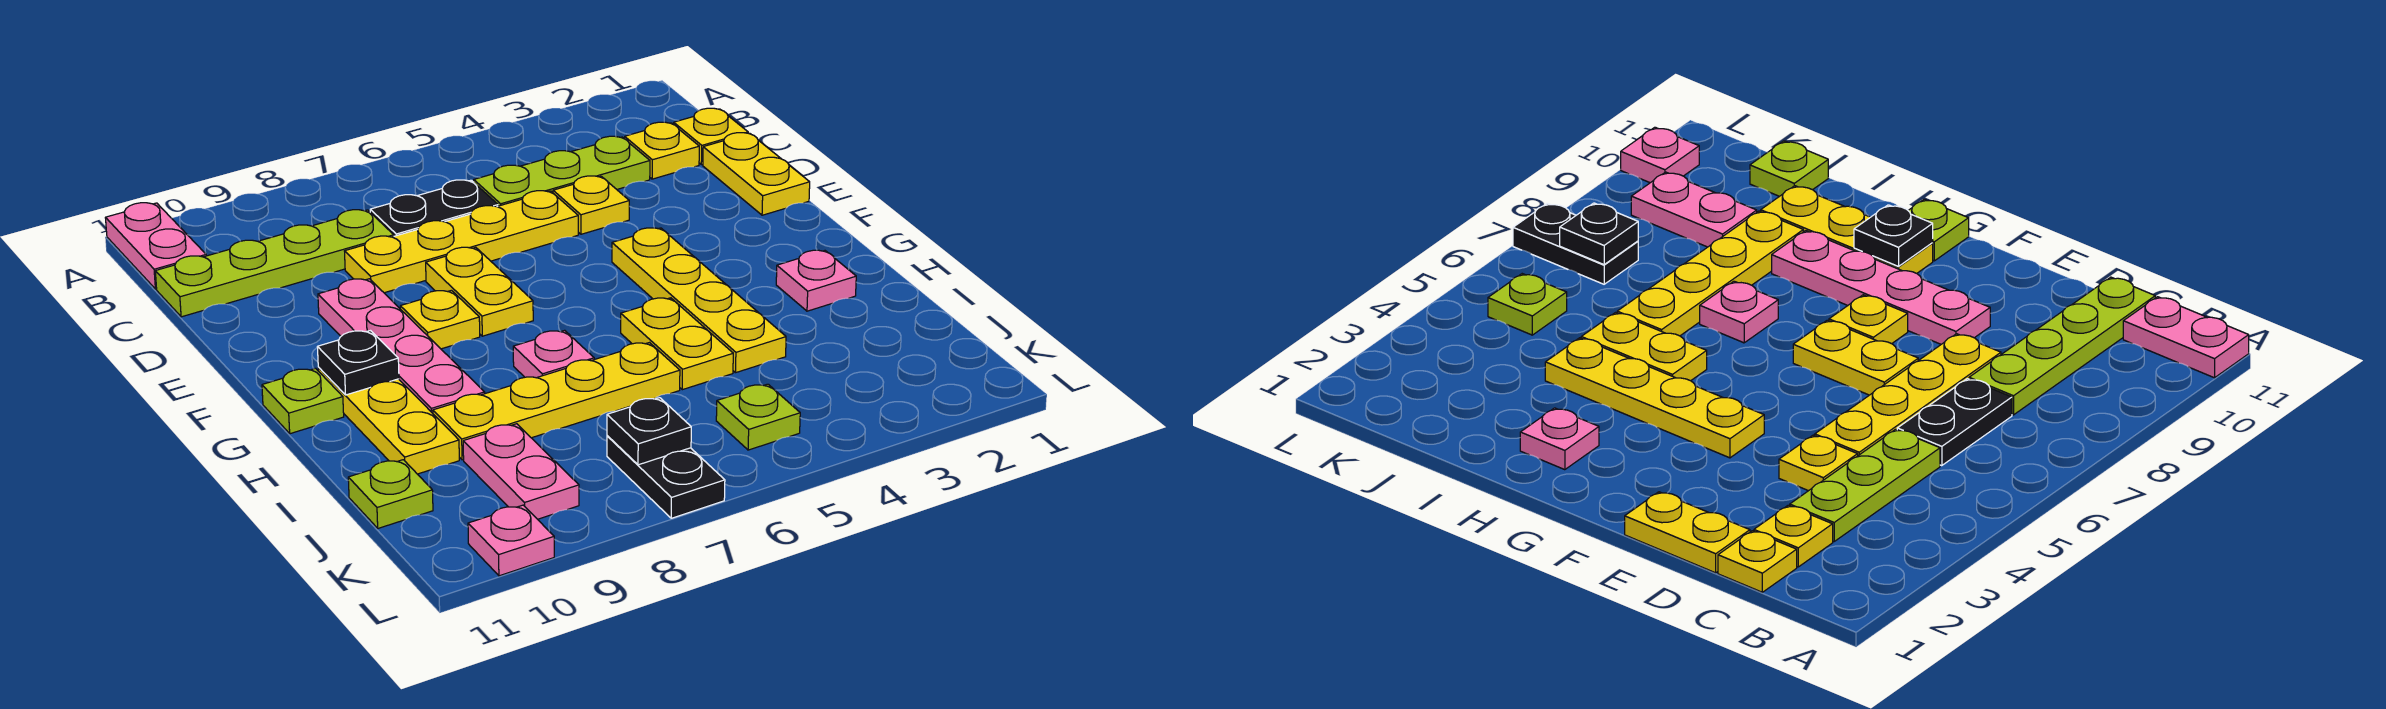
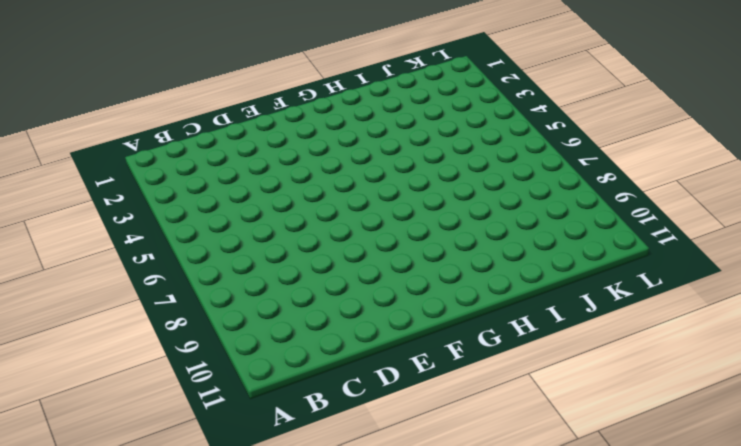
none -> pink plate A11:B11 level 1
none -> yellow plate C1 level 1
none -> yellow plate C2 level 1

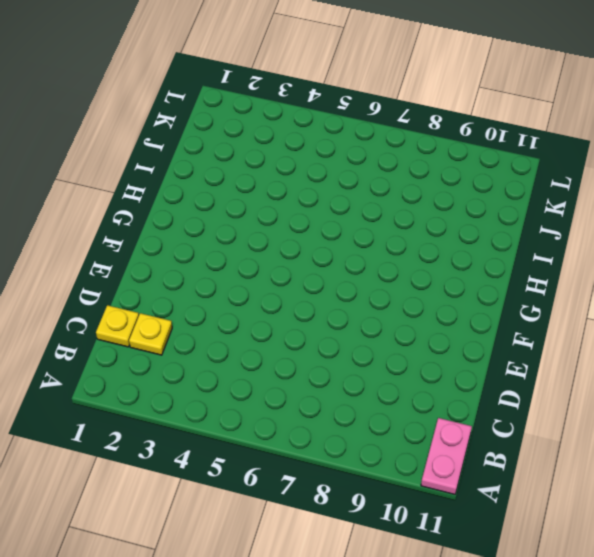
none -> lime plate C3:C5 level 1
none -> black plate C6:C7 level 1
none -> lime plate C8:C11 level 1

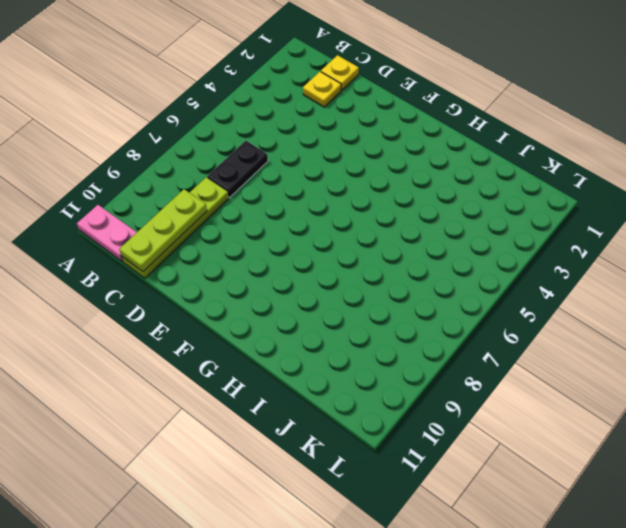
lime plate C9:C11 level 2 -> lime plate C3:C5 level 1
none -> yellow plate D1:E1 level 1
none -> yellow plate D4 level 1
none -> yellow plate D5:D8 level 1

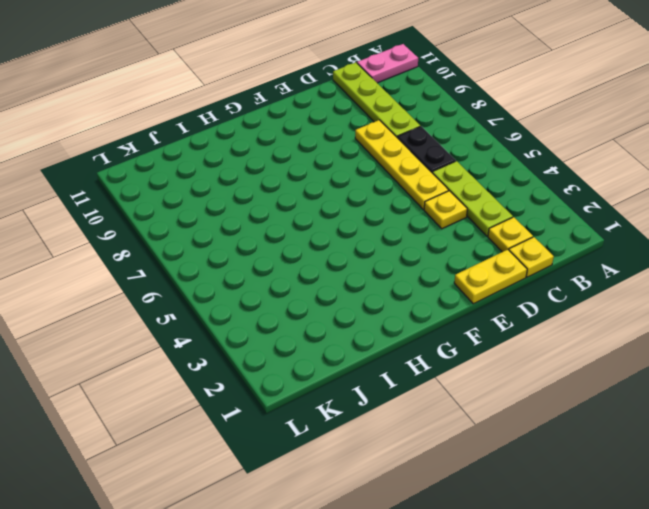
none -> yellow plate E7:F7 level 1
none -> pink plate E9:H9 level 1
none -> yellow plate F4:I4 level 1

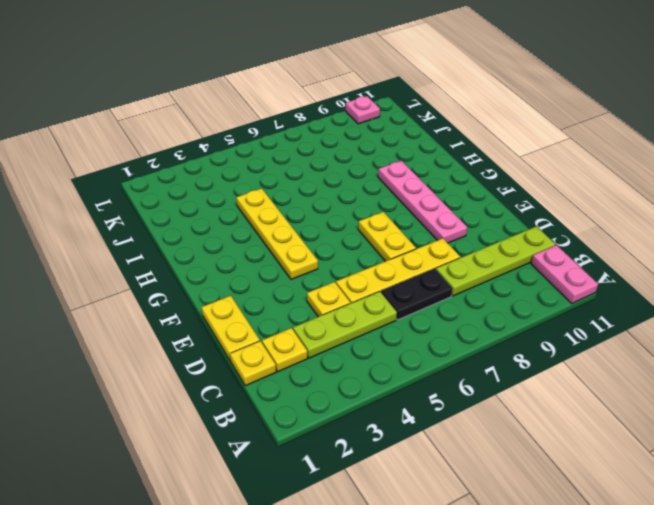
none -> yellow plate F8 level 1
none -> yellow plate G10:I10 level 1
none -> lime plate G11 level 1

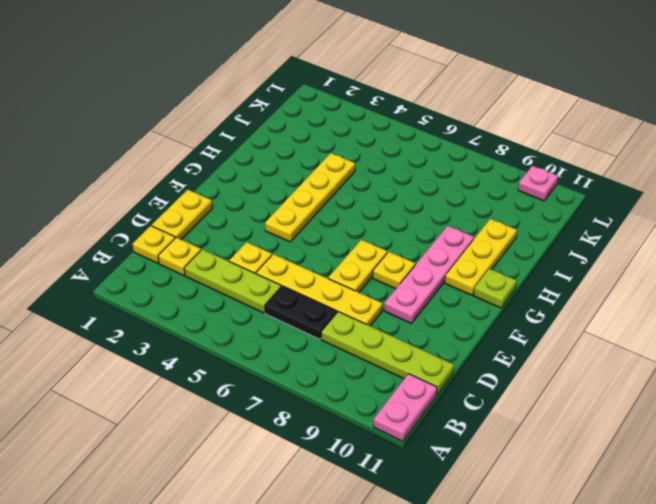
none -> pink plate H2 level 1
none -> yellow plate H5:I5 level 1
none -> pink plate H7 level 1

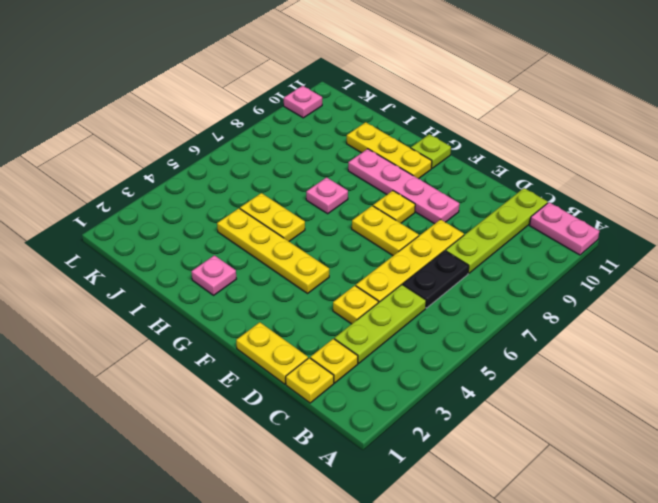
none -> yellow plate I6:I9 level 1
none -> pink plate J9:K9 level 1
none -> lime plate J11 level 1

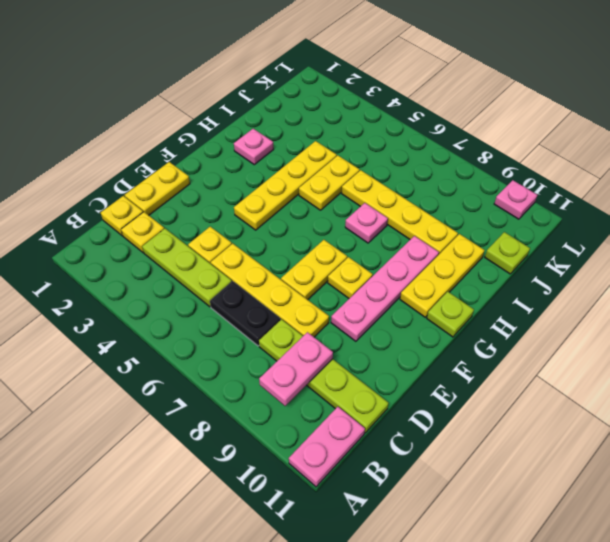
pink plate B9:C9 level 2 -> pink plate J9:K9 level 1
none -> lime plate K5 level 1
none -> black plate K7:L7 level 1
none -> black plate G10 level 2

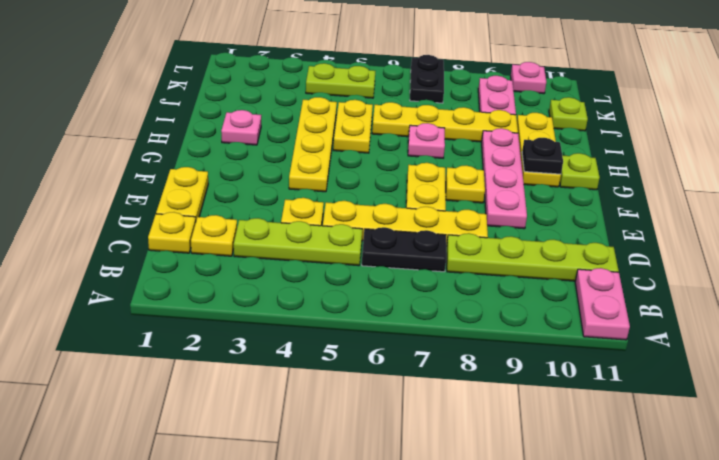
lime plate K4:K5 level 1 -> lime plate K5 level 1
none -> black plate K7 level 2

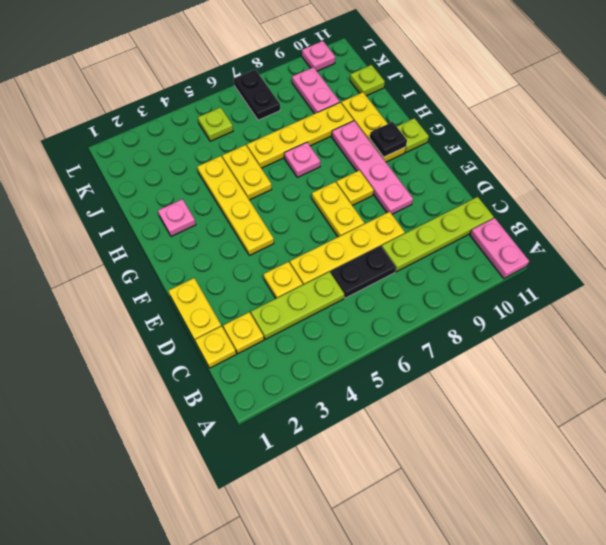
none -> black plate K7 level 2

